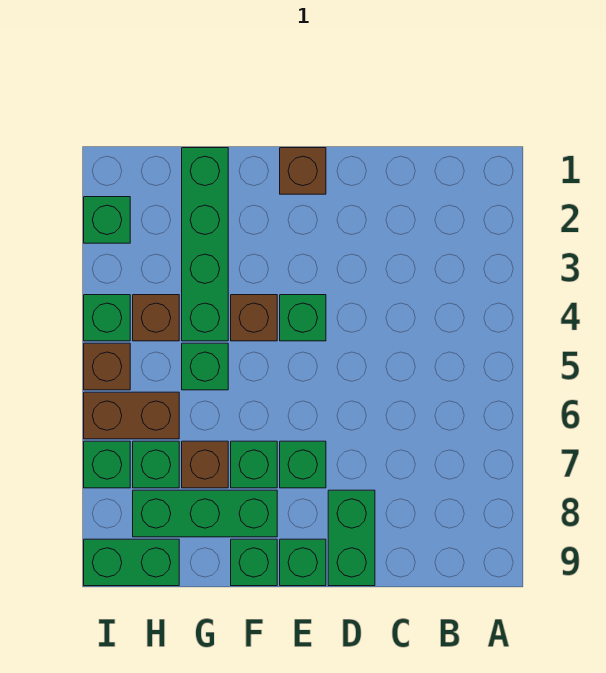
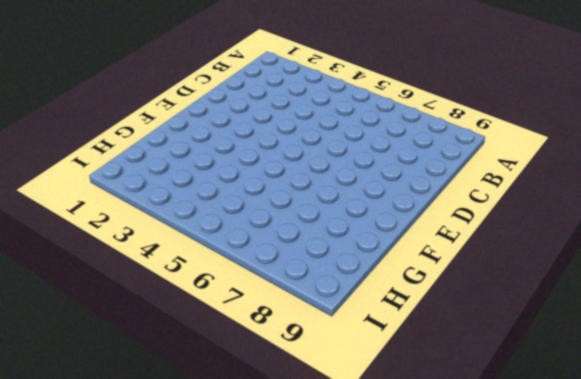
none -> green brick D8:D9 level 1
none -> brown brick E1 level 1
none -> green brick E4 level 1

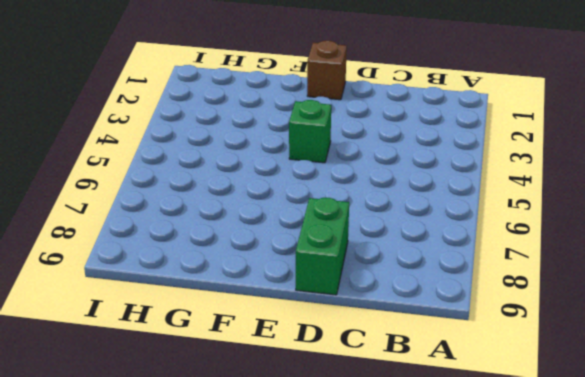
none -> green brick E7 level 1
none -> green brick E9 level 1
none -> brown brick F4 level 1

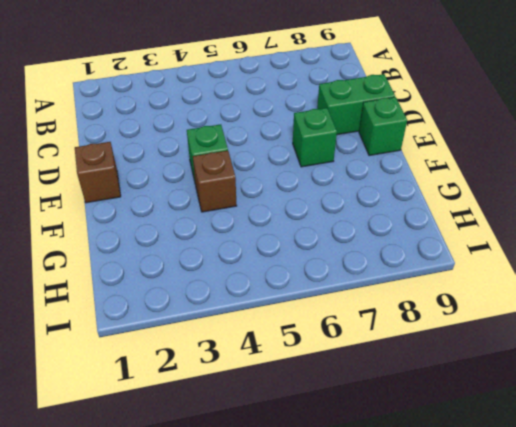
none -> green brick F7 level 1
none -> green brick F8:H8 level 1
none -> green brick F9 level 1

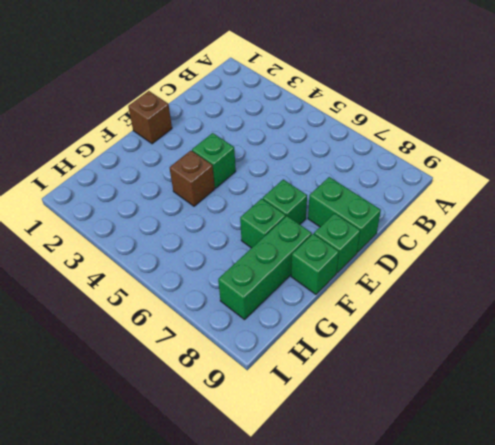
none -> green brick G1:G4 level 1
none -> green brick G5 level 1
none -> brown brick G7 level 1

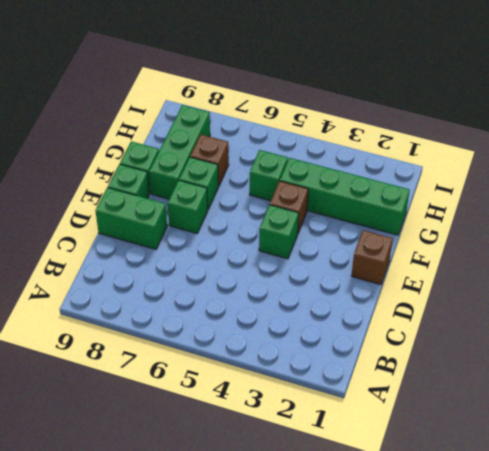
none -> brown brick H4 level 1
none -> brown brick H6:I6 level 1
none -> green brick H7 level 1

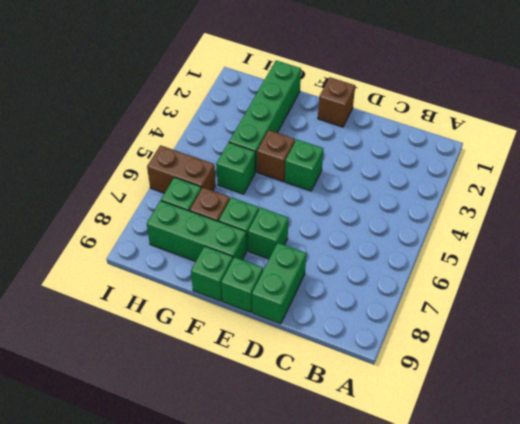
none -> brown brick H4 level 1
none -> green brick H9:I9 level 1
none -> green brick I2 level 1

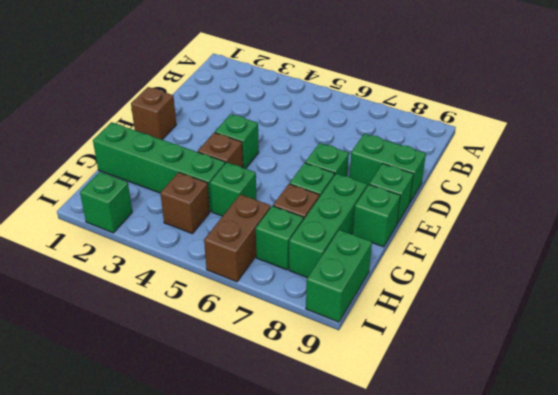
none -> green brick I4 level 1
none -> brown brick I5 level 1
none -> green brick I7 level 1

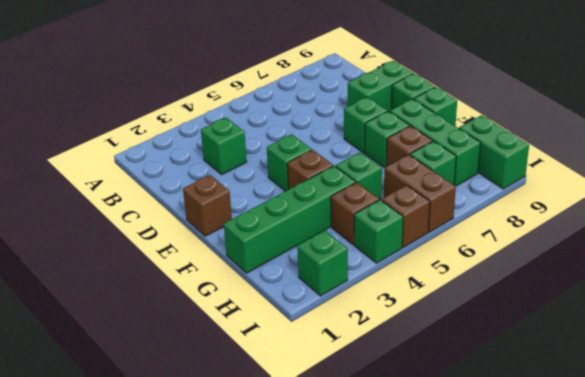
green brick C3 level 1 -> green brick I7 level 1

